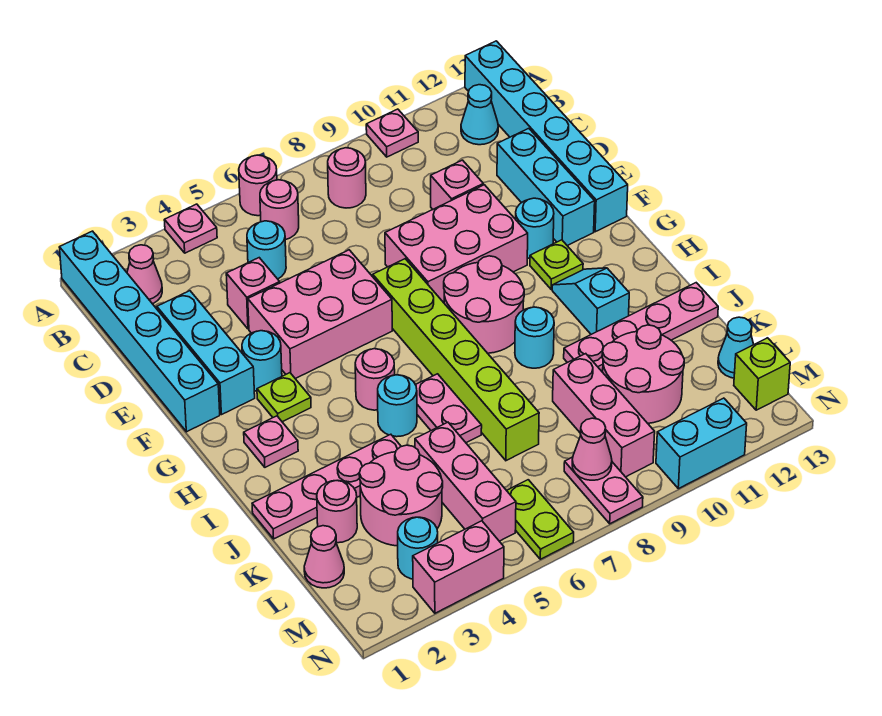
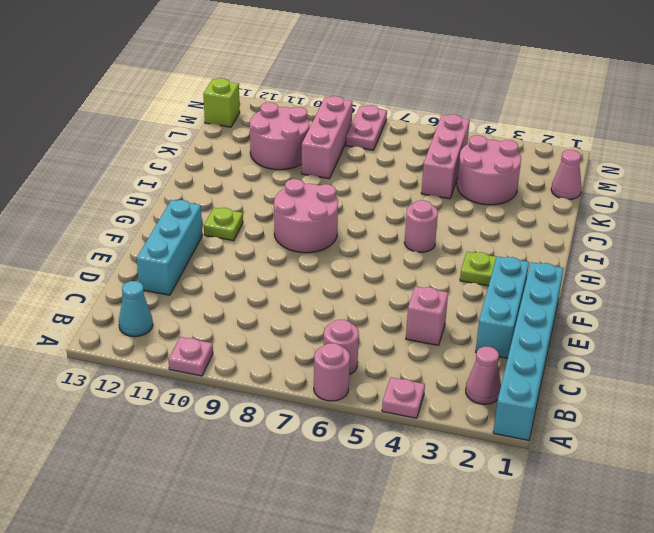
none -> cyan brick A13:F13 level 1
none -> pink round brick B8 level 1
none -> cyan round brick C5 level 1
none -> pink brick D10 level 1

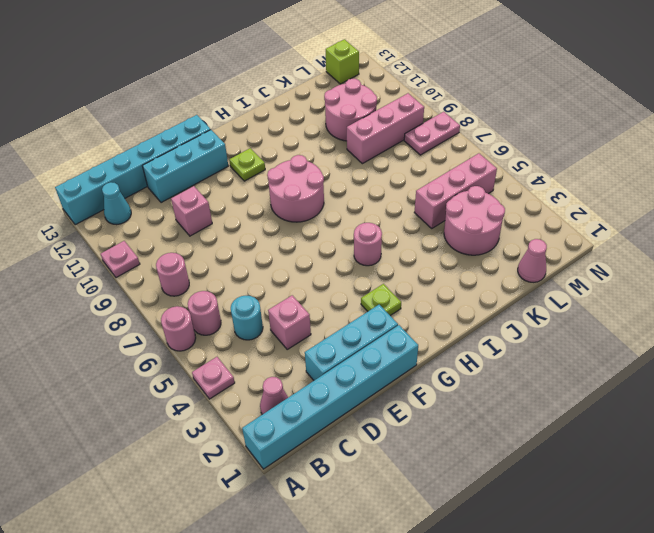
none -> pink brick E4:F6 level 1
none -> pink brick E8:F10 level 1
none -> cyan round brick F3 level 1
none -> lime brick F7:K7 level 1

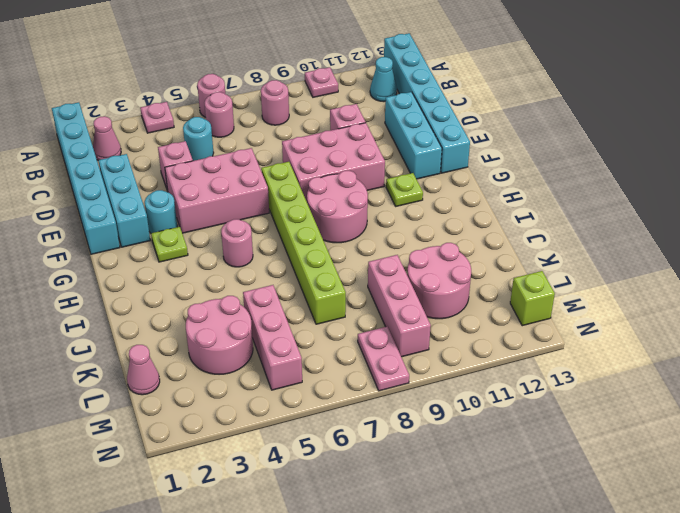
none -> cyan round brick F11 level 1
none -> pink plate H2 level 1
none -> cyan slope H11:I11 level 1 top I
none -> cyan round brick I5 level 1

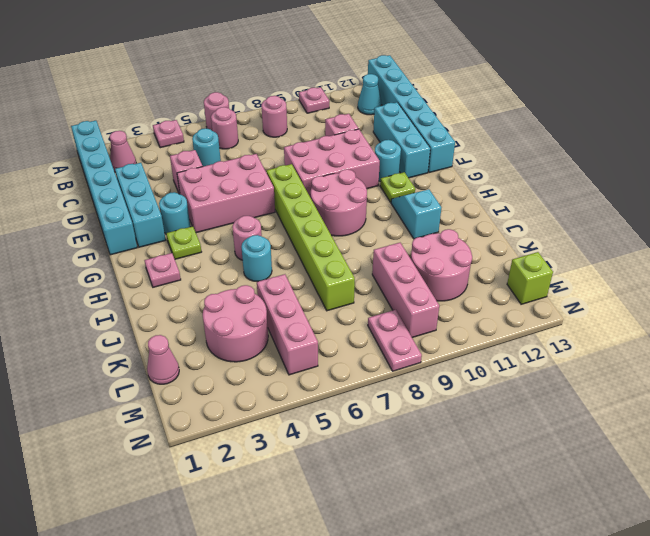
none -> pink plate I6:J6 level 1
none -> cyan round brick I9 level 1
none -> pink plate J1:J4 level 1
none -> pink plate J10:J13 level 1

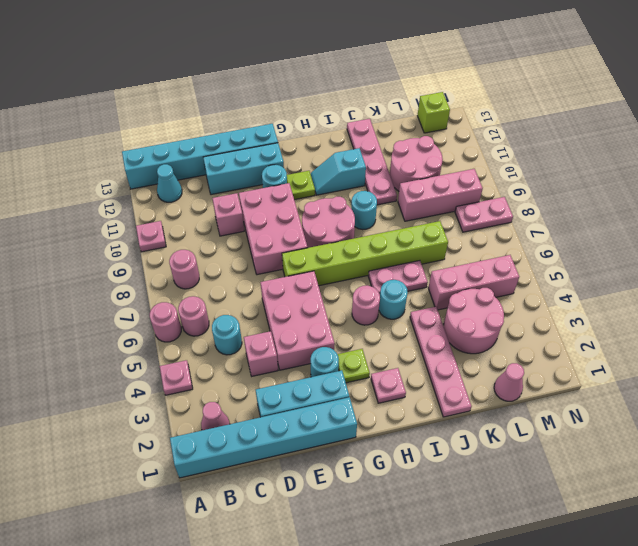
none -> pink round brick K2 level 1
none -> cyan cone L13 level 1
none -> cyan round brick M3 level 1
none -> lime plate M6:N6 level 1

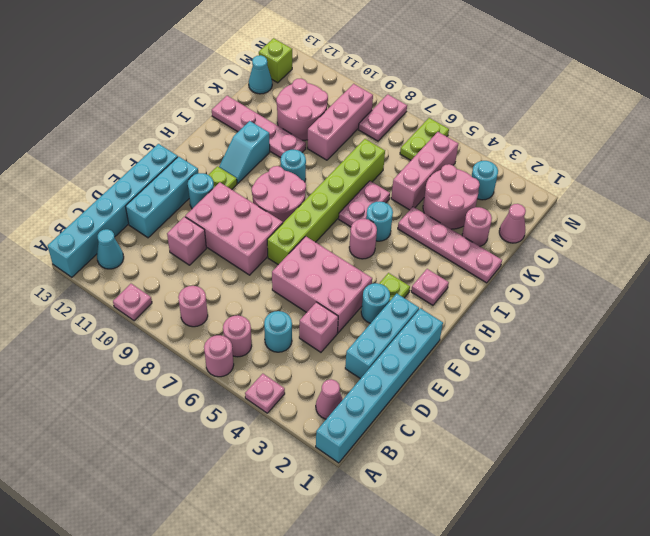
none -> pink brick N3:N4 level 1
none -> cyan brick N10:N11 level 1
none -> pink cone M8 level 2

